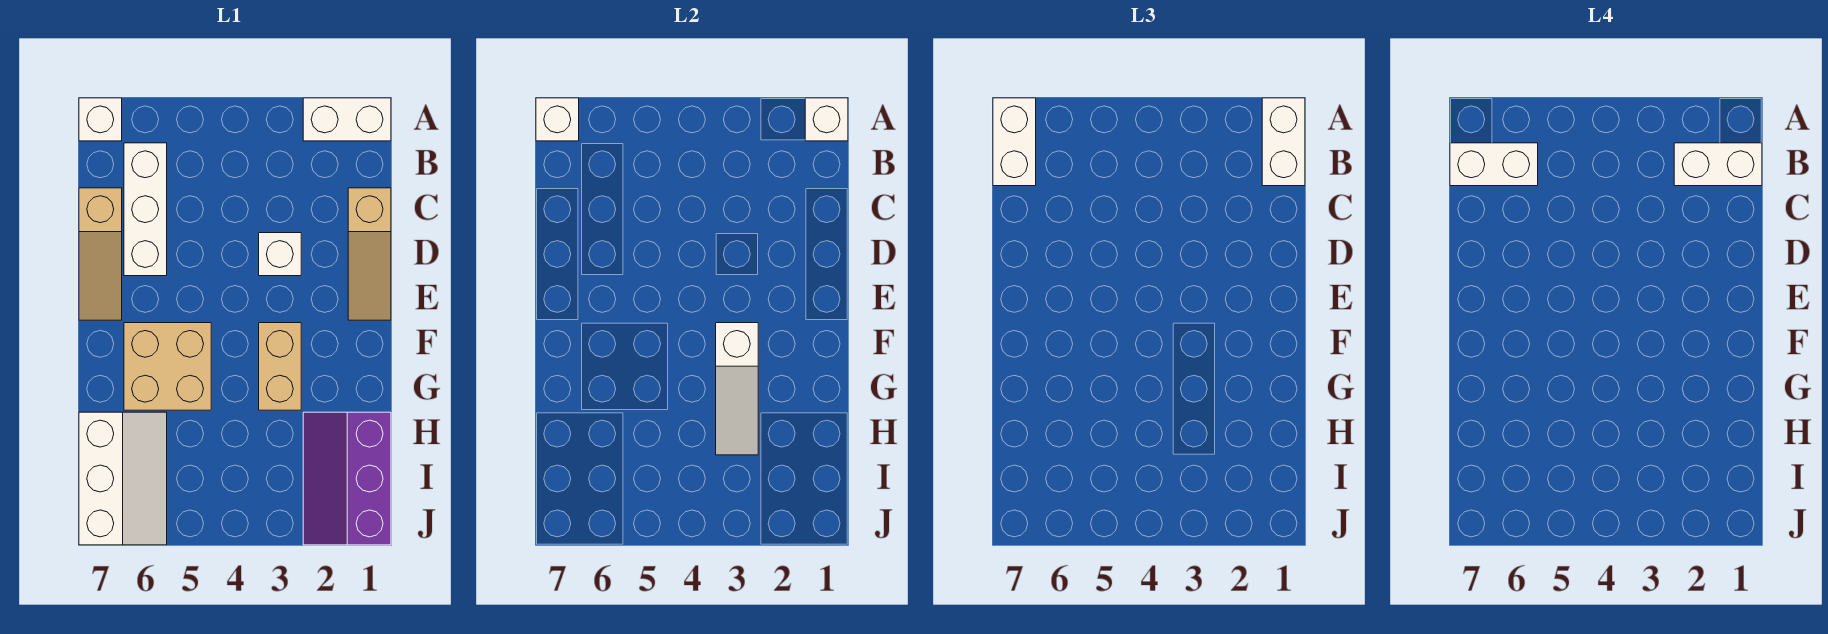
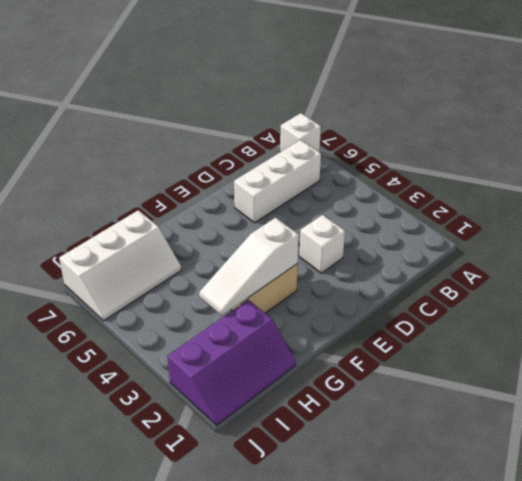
purple slope H1:J2 level 1 top 2 -> purple slope H1:J2 level 1 top 1
none -> white brick A1:A2 level 1
none -> tan slope C1:E1 level 1 top C
none -> tan slope C7:E7 level 1 top C

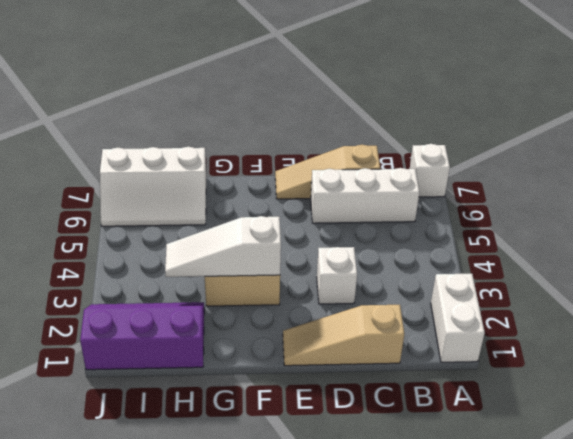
none -> tan brick F5:G6 level 1
none -> white brick A1 level 2
none -> white brick A7 level 2

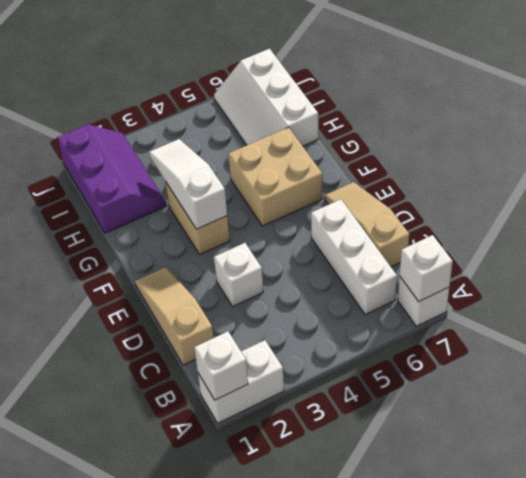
none -> white brick A1:B1 level 3
none -> white brick A7:B7 level 3
none -> white brick B1:B2 level 4

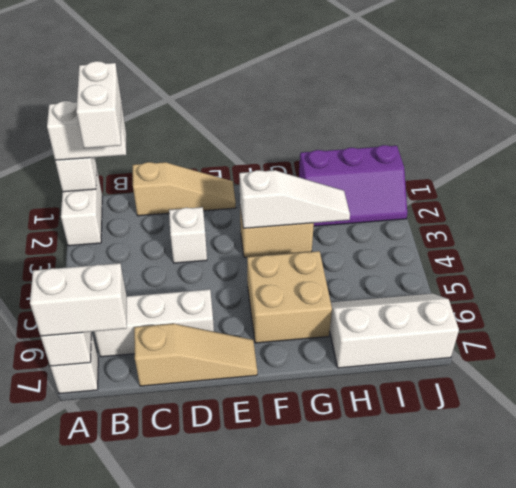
none -> white brick B6:B7 level 4

